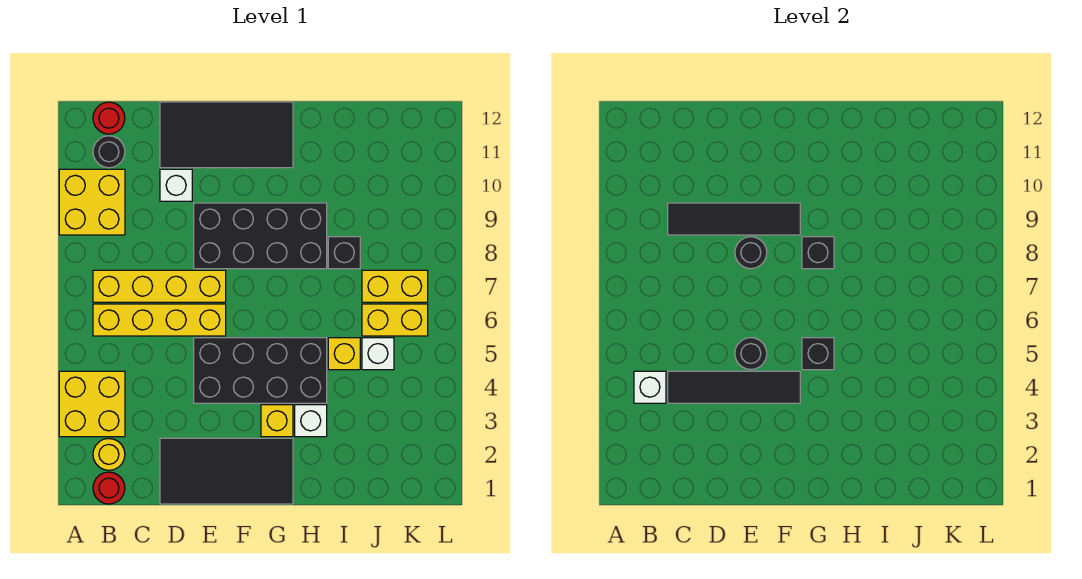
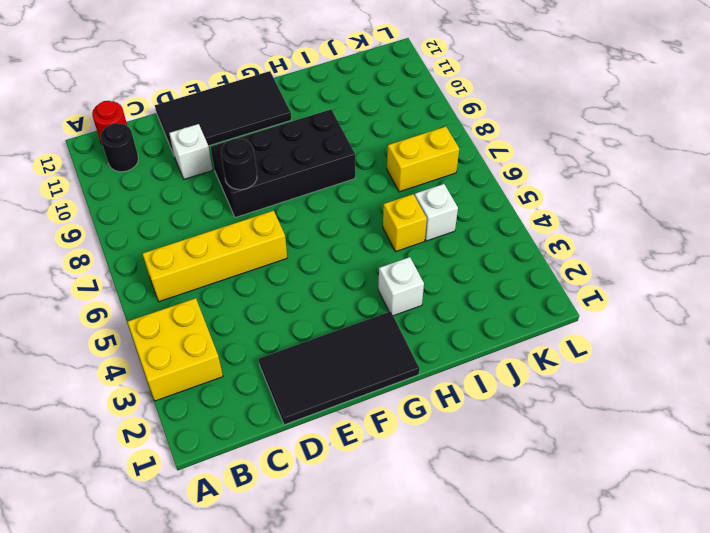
none -> yellow brick A9:B10 level 1
none -> red round brick B1 level 1
none -> yellow round brick B2 level 1

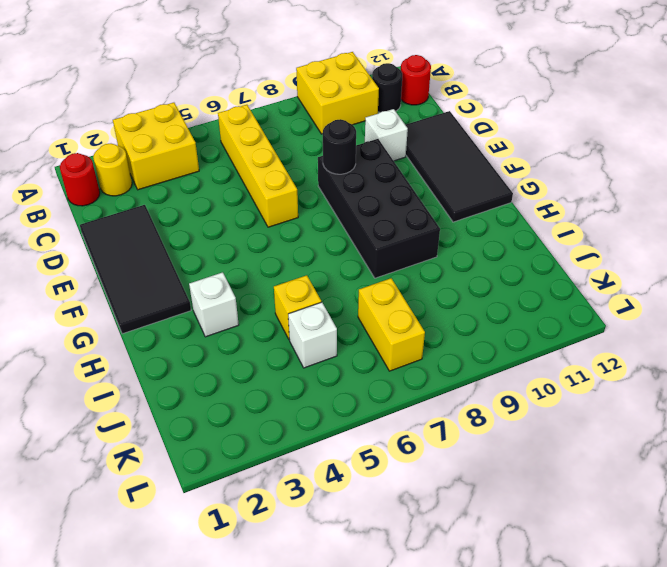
none -> yellow brick B7:E7 level 1
none -> black brick E4:H5 level 1
none -> yellow brick G3 level 1

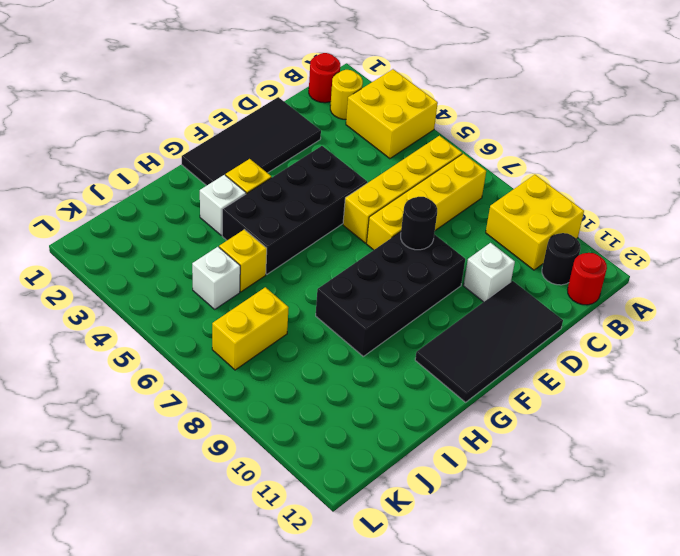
none -> black brick I8 level 1
none -> yellow brick J6:K6 level 1
none -> white brick B4 level 2

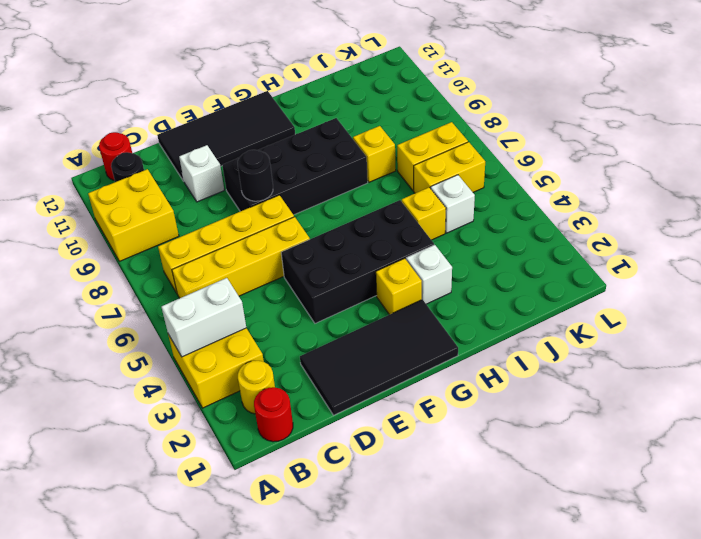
white brick A4:B4 level 2 -> white brick B4 level 2
yellow brick I8 level 1 -> black brick I8 level 1
none -> black tile C4:F4 level 2
none -> black tile C9:F9 level 2
none -> black round brick E5 level 2

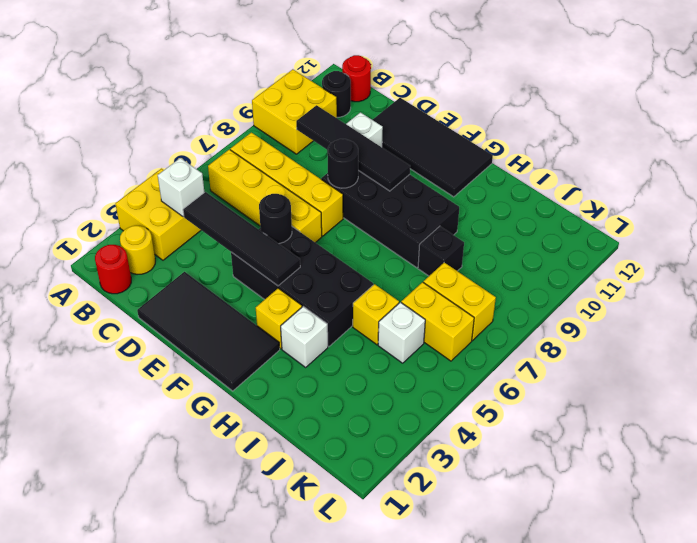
none -> black brick G5 level 2
none -> black brick G8 level 2

